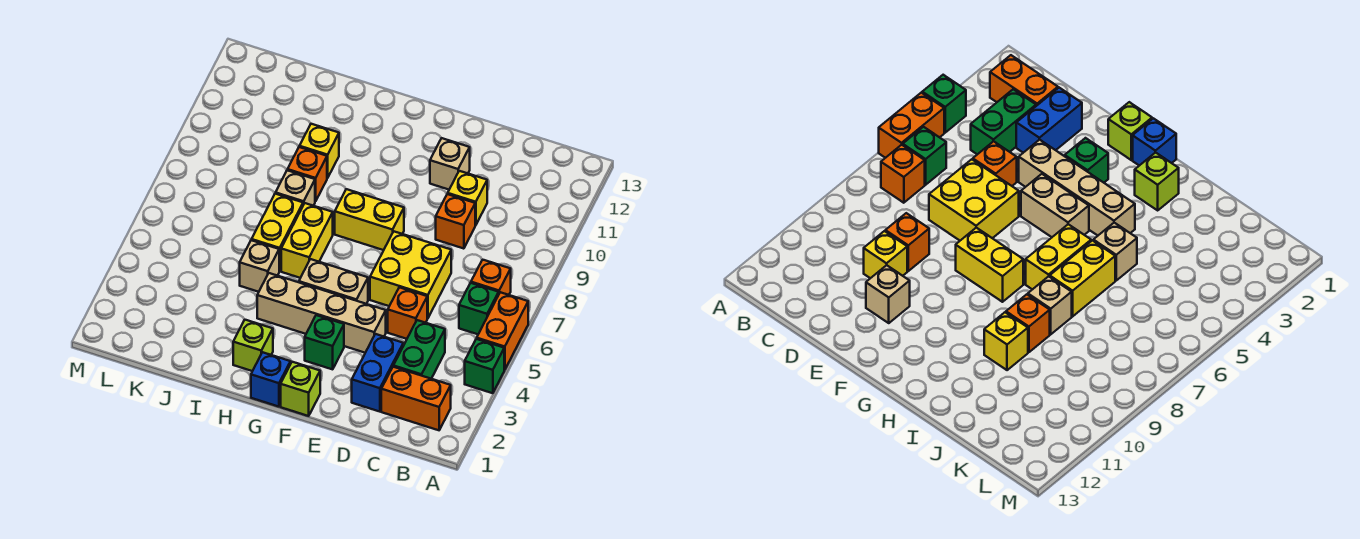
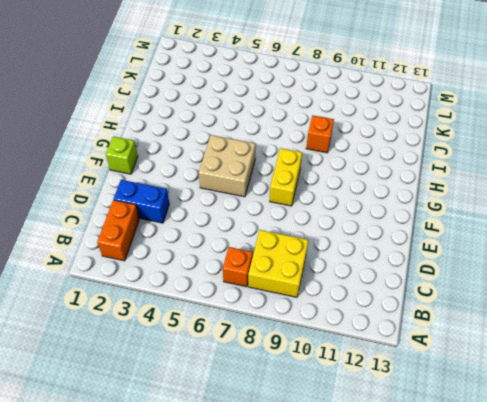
yellow brick B8:C9 level 1 -> yellow brick D6:E7 level 1
tan brick F5:G6 level 1 -> tan brick F5:G5 level 1
none -> green brick A4 level 1
none -> orange brick A5:A6 level 1
none -> green brick B6 level 1

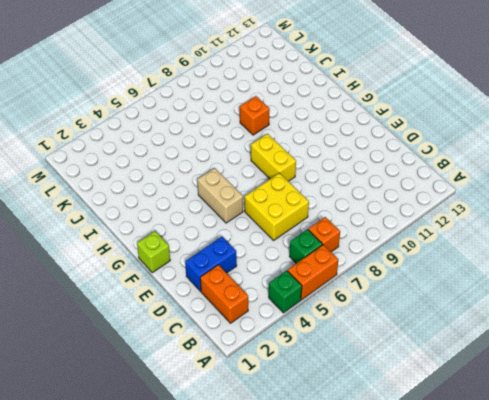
none -> green brick C3:C4 level 1
none -> orange brick D5 level 1
none -> orange brick D9 level 1

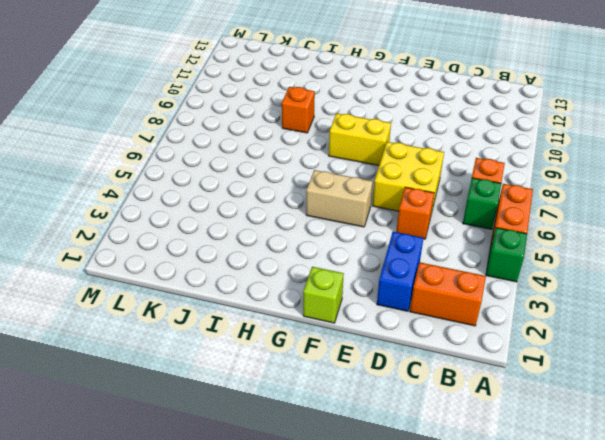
none -> green brick C3:C4 level 1
none -> orange brick D9 level 1
none -> yellow brick D10 level 1

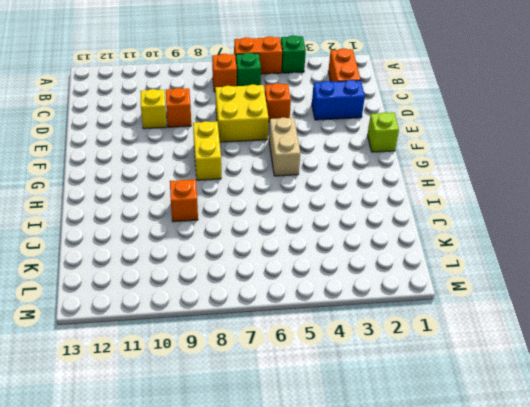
none -> green brick C3:C4 level 1
none -> tan brick E4:H4 level 1
none -> tan brick E11 level 1

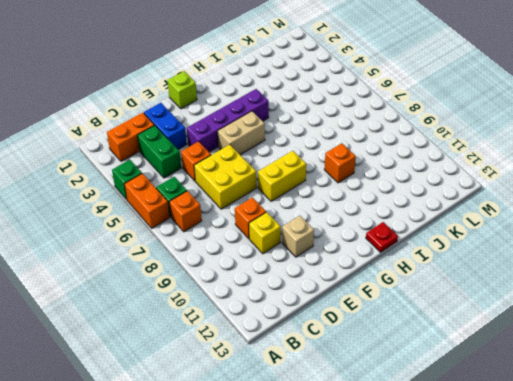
purple brick E4:H4 level 1 -> tan brick E4:H4 level 1
red plate H13 level 1 -> none
none -> green brick F3 level 1
none -> blue brick G1 level 1
none -> lime brick H2 level 1

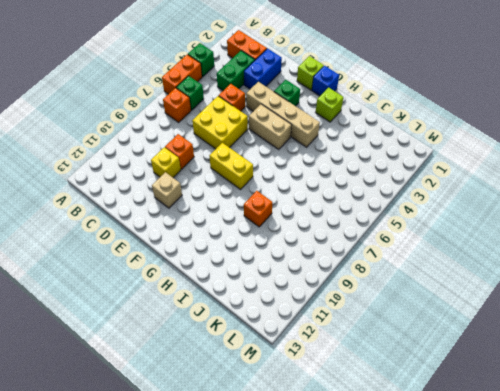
none -> yellow brick H6:H7 level 1
none -> tan brick I5 level 1
none -> yellow brick I6:I7 level 1

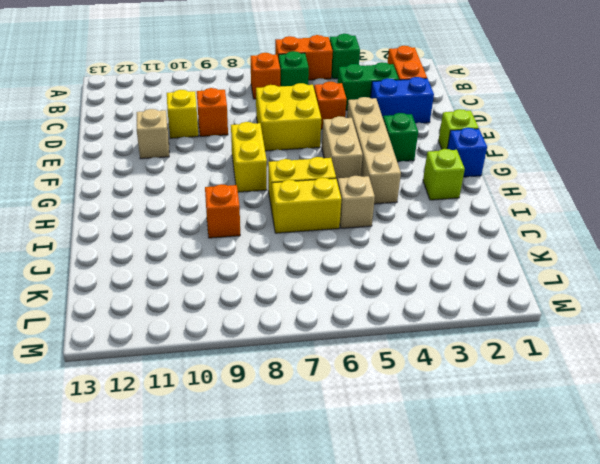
none -> tan brick I8 level 1
none -> yellow brick I10 level 1

